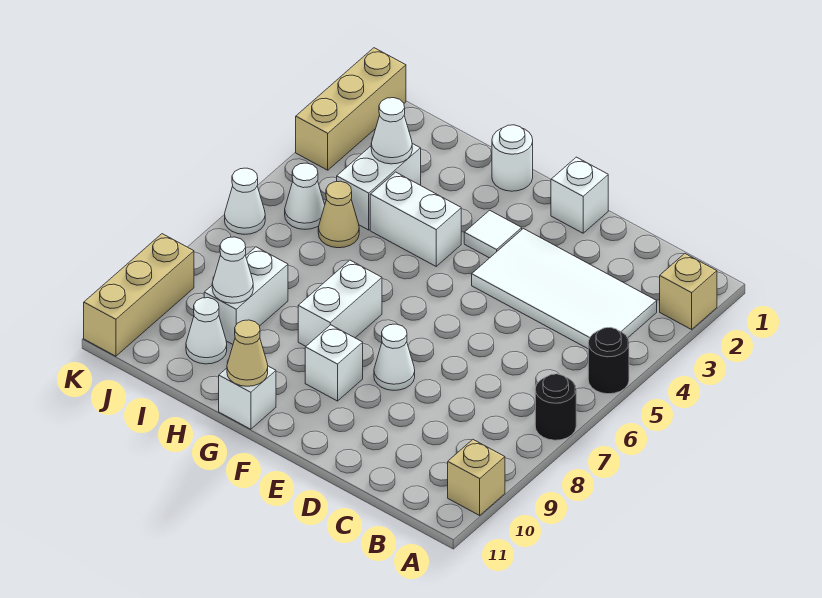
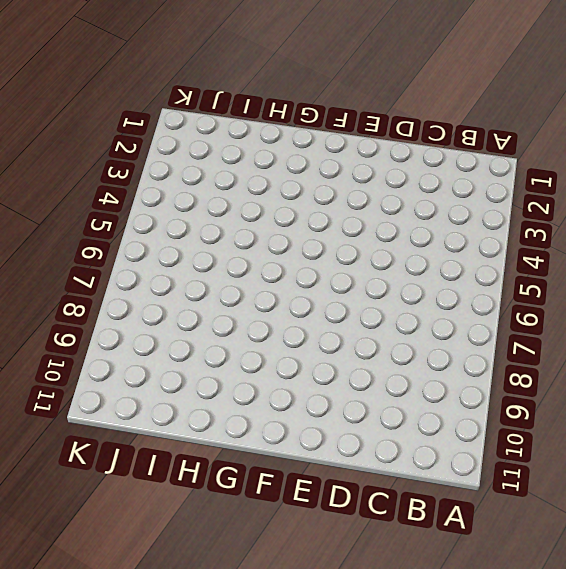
none -> tan brick A2 level 1
none -> black round brick A5 level 1
none -> black round brick A7 level 1

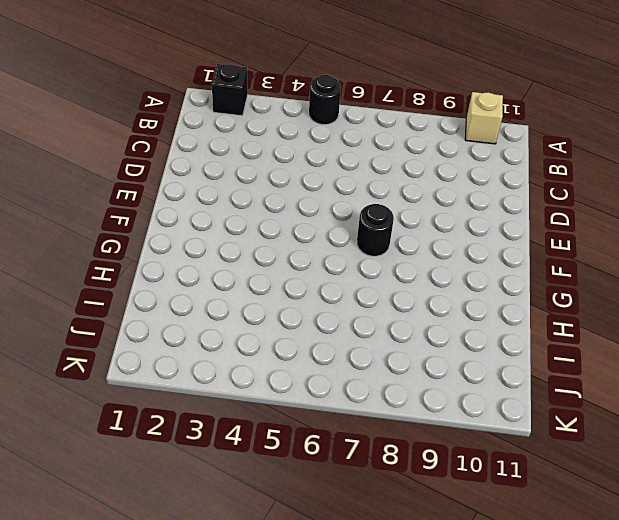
black brick A2 level 1 -> tan brick A2 level 1
black round brick F7 level 1 -> black round brick A7 level 1
none -> white tile B3:E4 level 1
none -> white brick E1 level 1
none -> white cone E8 level 1

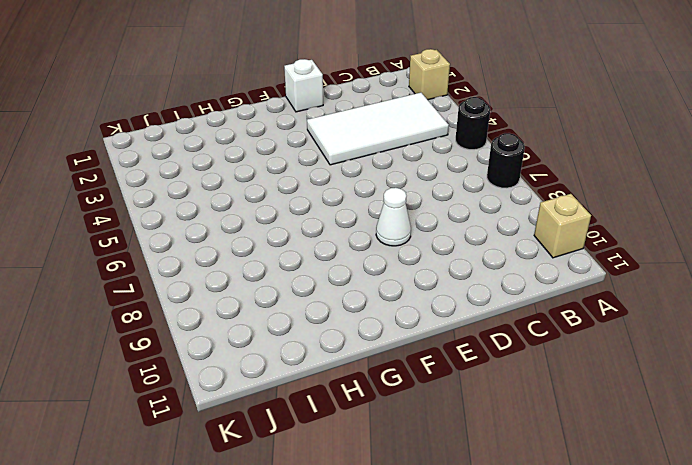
none -> white tile F3 level 1
none -> white brick F9 level 1
none -> white round brick G1 level 1

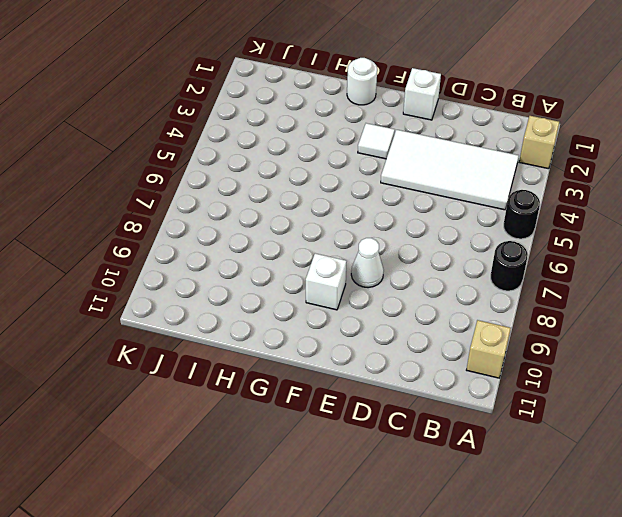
none -> white brick G4:H4 level 1
none -> white brick G7:G8 level 1
none -> white brick G11 level 1

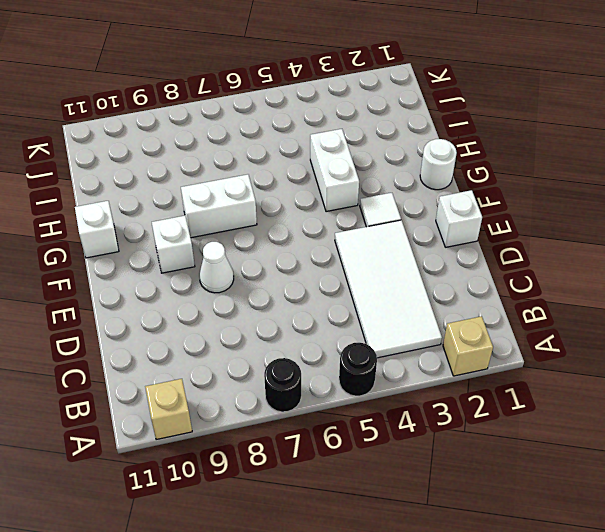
none -> white brick I3:I4 level 1
none -> tan cone I5 level 1
none -> white brick I8:I9 level 1

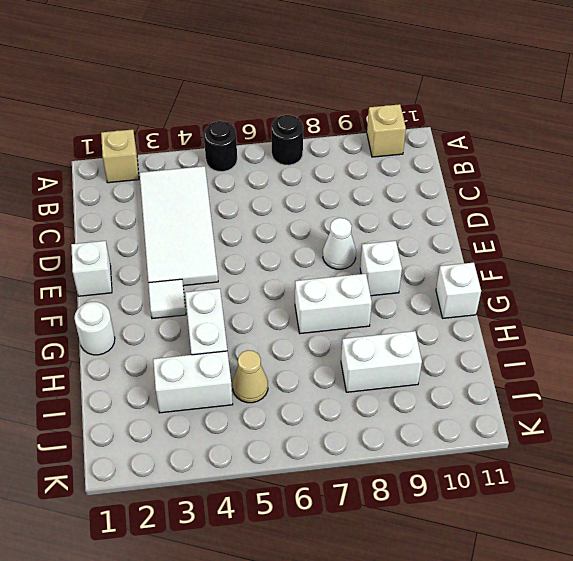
none -> white cone I10 level 1
none -> white cone J5 level 1
none -> tan brick K1:K3 level 1

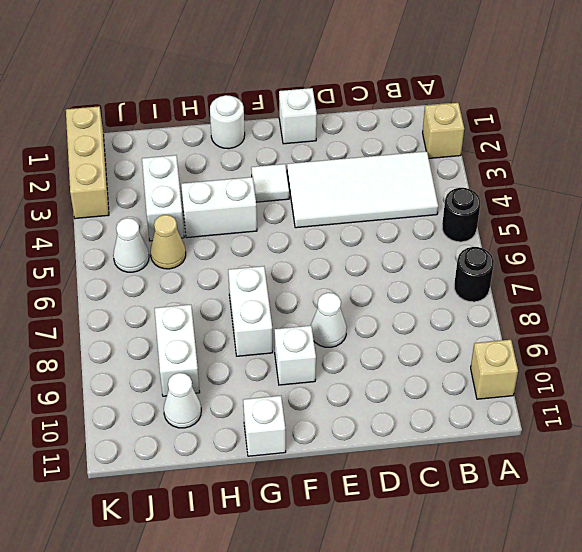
none -> white cone K6 level 1
none -> tan brick K9:K11 level 1
none -> tan cone G11 level 2

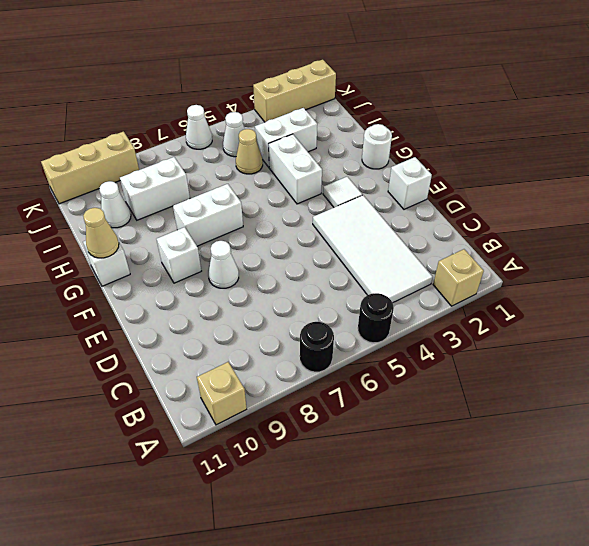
none -> white cone I3 level 2
none -> white cone I9 level 2

